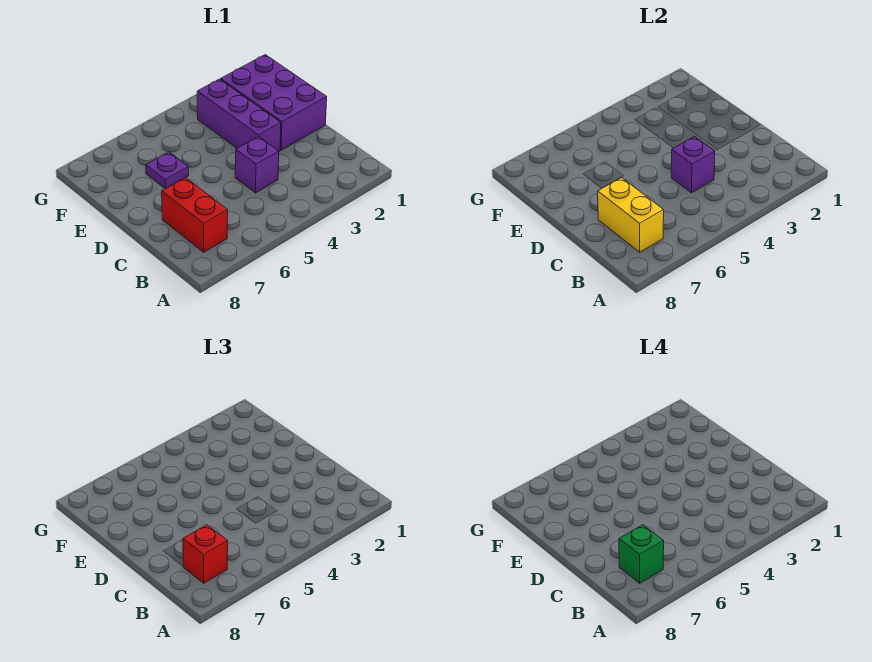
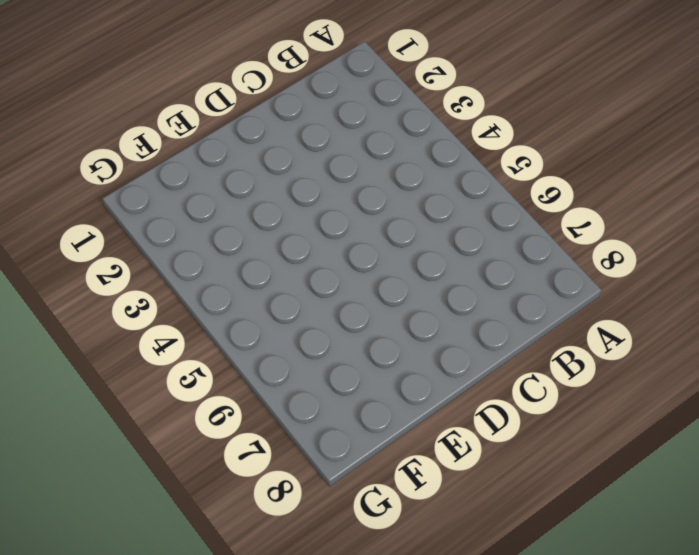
none -> red brick B7:C7 level 1
none -> purple brick C4 level 1

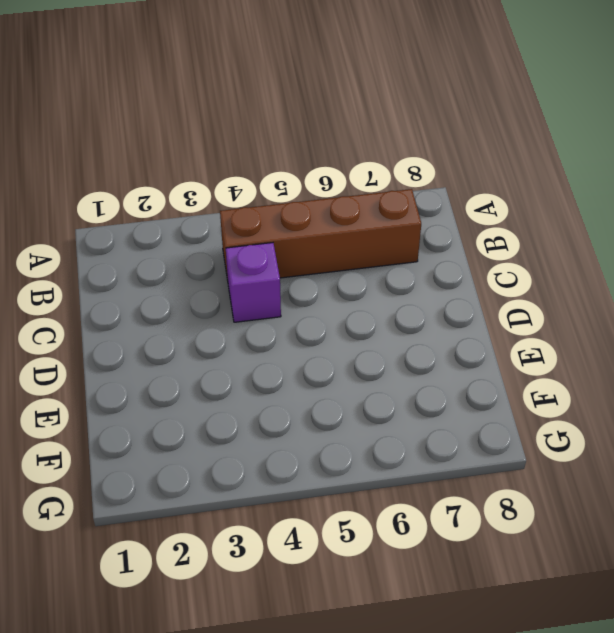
brown brick B4:B7 level 1 -> red brick B7:C7 level 1
none -> purple brick D1:F2 level 1
none -> purple brick D3:F3 level 1

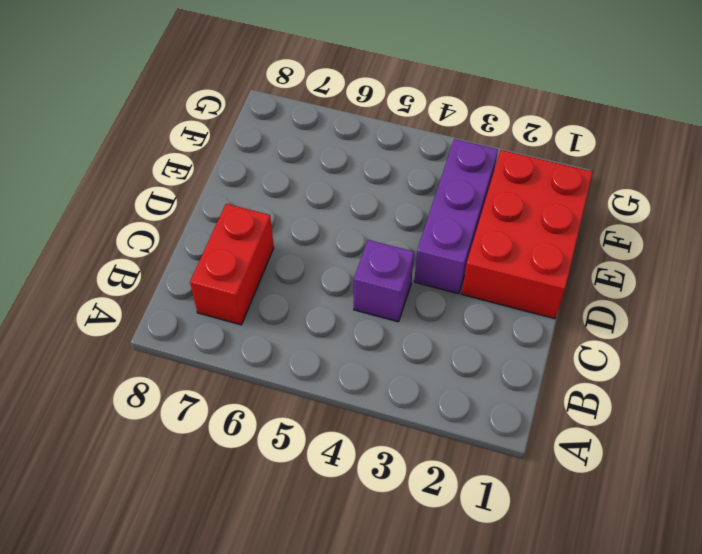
red brick D1:F2 level 1 -> purple brick D1:F2 level 1
none -> purple plate E6 level 1
none -> yellow brick B7:C7 level 2

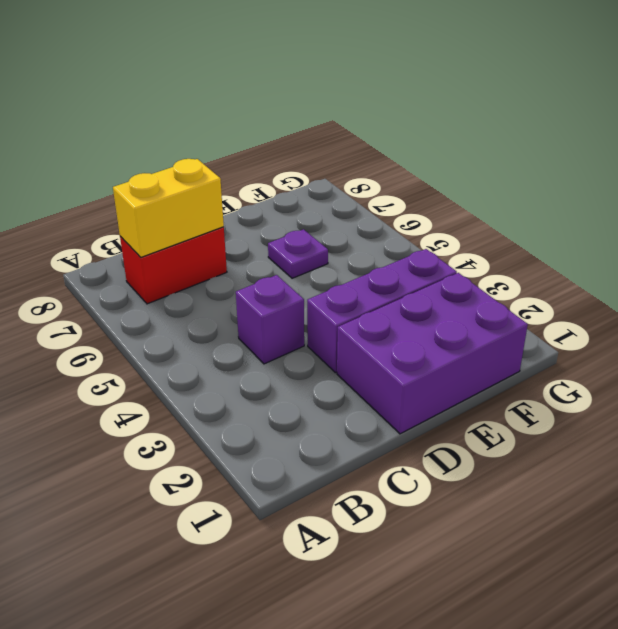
none -> purple brick C4 level 2
none -> red brick B7 level 3

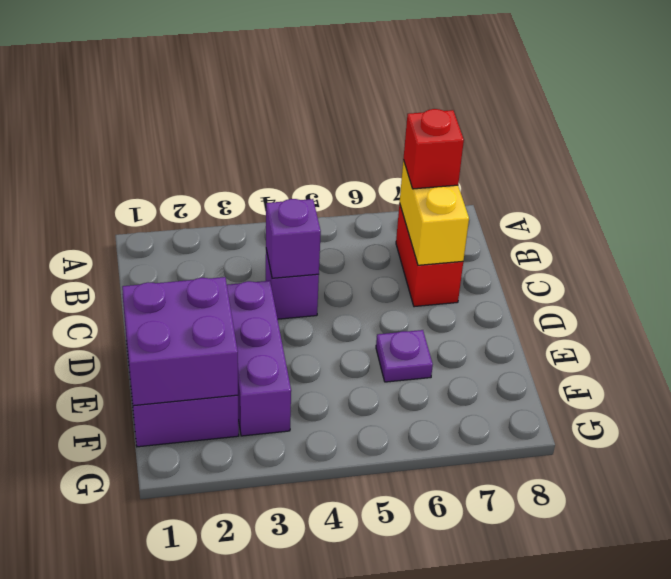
purple brick E1:F2 level 2 -> none
none -> green brick B7 level 4

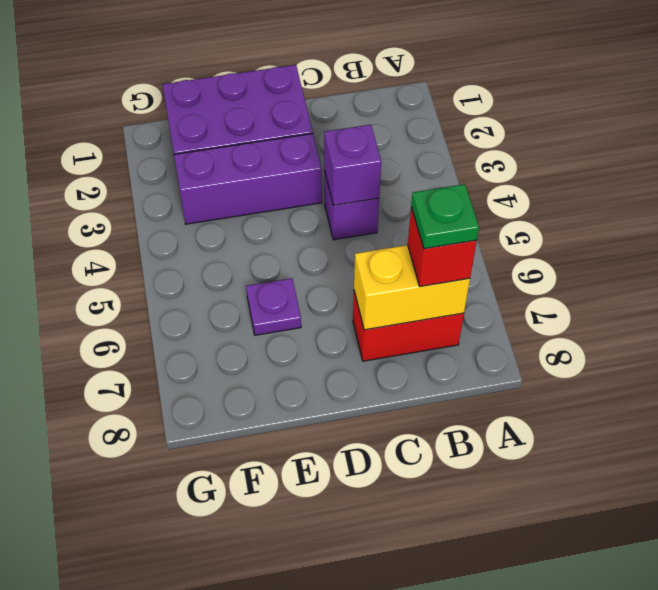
green plate B7 level 4 -> green brick B7 level 4

